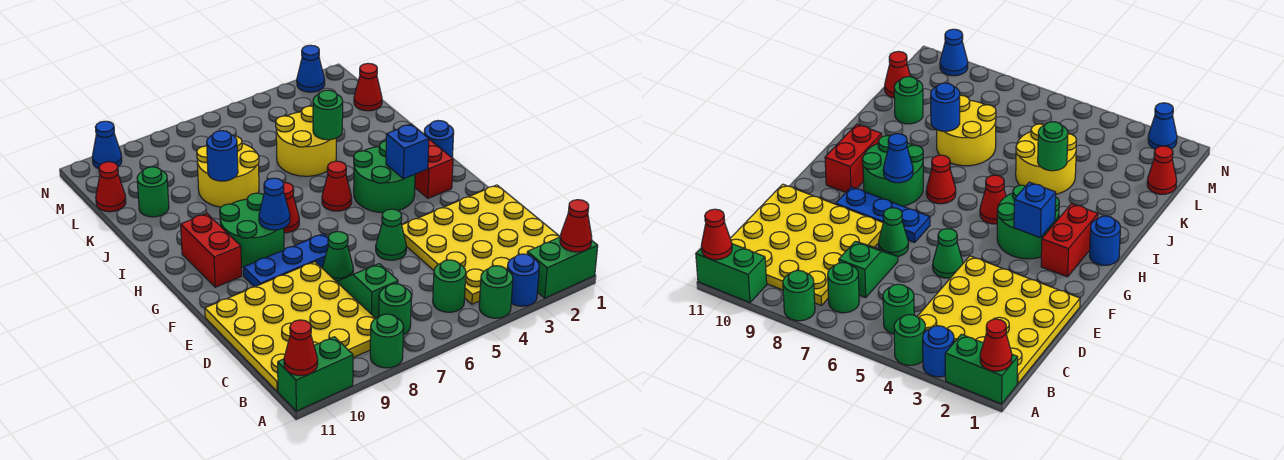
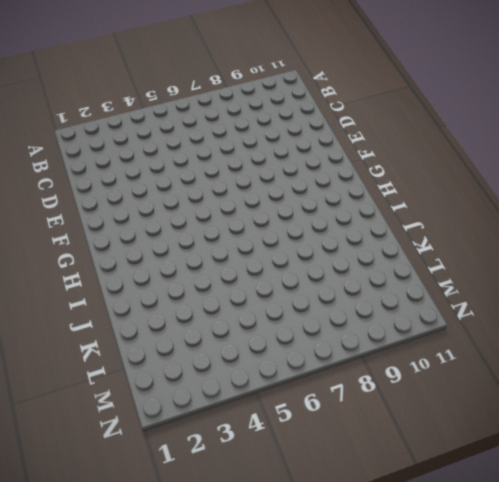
none -> green brick A1:A2 level 1
none -> blue round brick A3 level 1
none -> green round brick A4 level 1
none -> green round brick A8 level 1

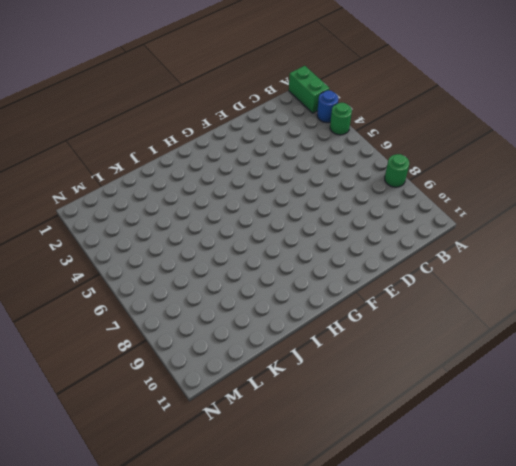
none -> green brick A10:A11 level 1
none -> yellow plate B1:E4 level 1
none -> green round brick B5 level 1
none -> green round brick B7 level 1

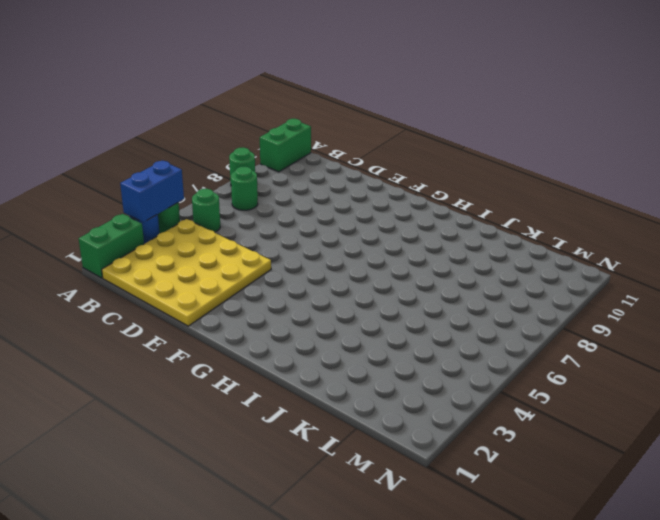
blue brick A3:A4 level 2 -> none
none -> yellow plate B8:E11 level 1
none -> green slope C7:D7 level 1 top C
none -> green cone E5 level 1
none -> green cone E7 level 1

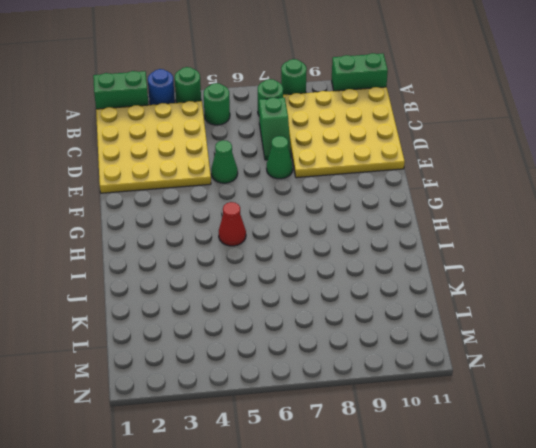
none -> blue plate F7:F9 level 1
none -> red brick G2:H2 level 1
none -> green round brick G3:H4 level 1
none -> green round brick G8:H9 level 1

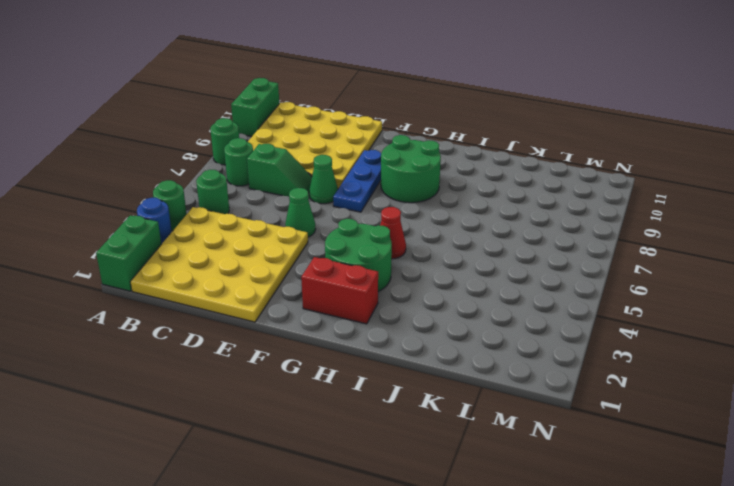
none -> red brick G10:H10 level 1
none -> blue round brick H1 level 1
none -> red cone H7 level 1
none -> yellow round brick J4:K5 level 1

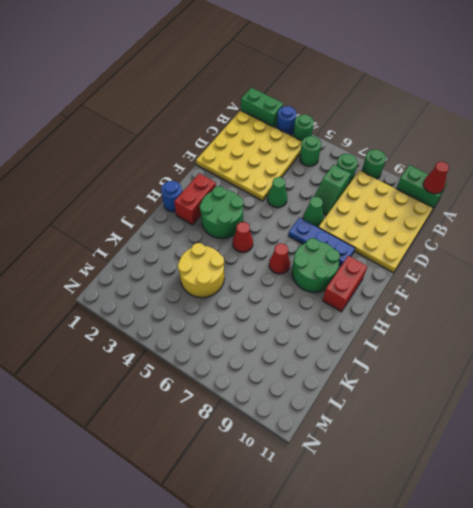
none -> yellow round brick J7:K8 level 1
none -> green round brick K10 level 1
none -> red cone L1 level 1
none -> red cone L11 level 1

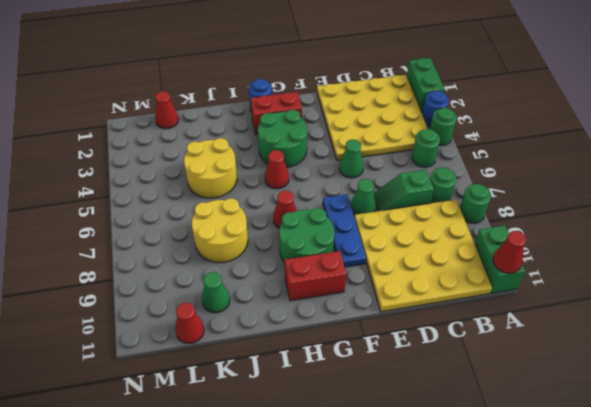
green cone K10 level 1 -> green round brick K10 level 1
none -> blue cone N2 level 1
none -> blue cone N10 level 1
none -> red cone A1 level 2
none -> blue brick G3 level 2

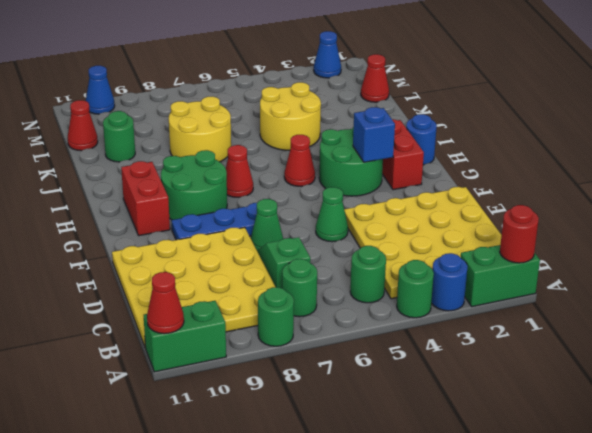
red round brick A1 level 2 -> red cone A1 level 2
none -> blue cone G8 level 2
none -> green round brick J4 level 2
none -> blue round brick J8 level 2

